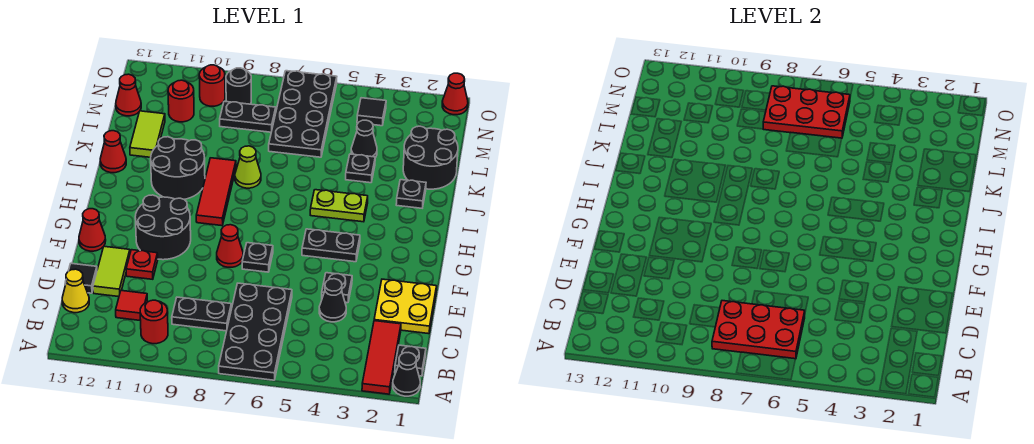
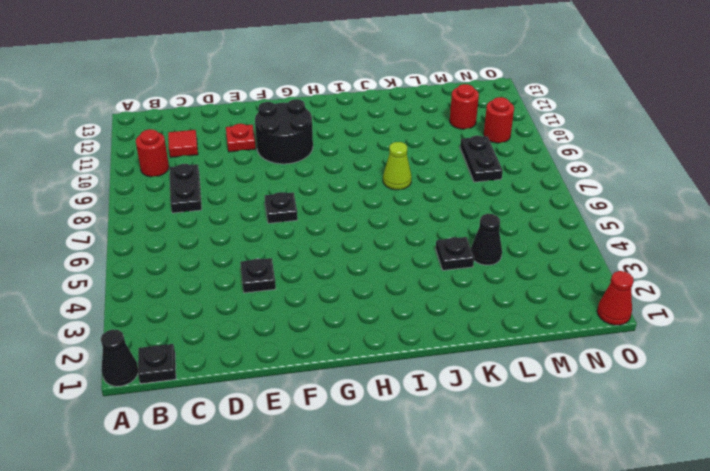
none -> red tile A2:C2 level 1
none -> black plate A6:D7 level 1
none -> yellow cone C13 level 1
none -> yellow plate D1:E2 level 1

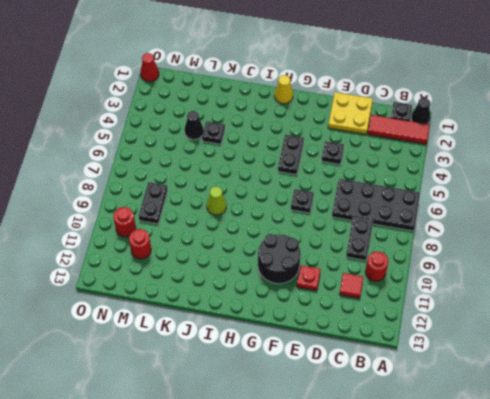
yellow cone H1 level 1 -> yellow cone C13 level 1
none -> black cone D4 level 1
none -> lime tile D12:E12 level 1
none -> black tile D13 level 1
none -> red cone F8 level 1

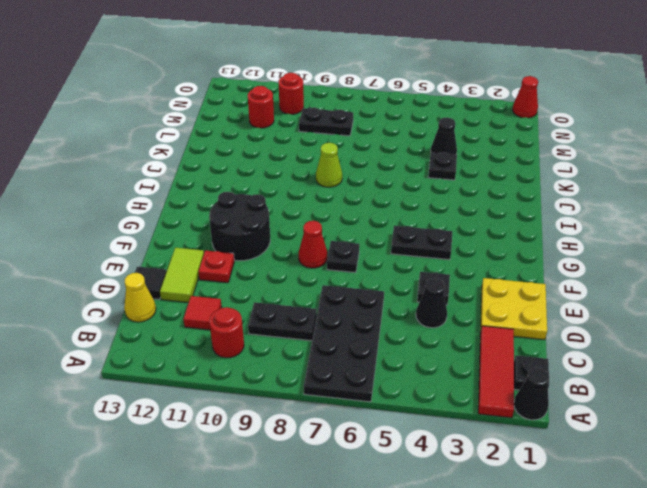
none -> red cone F13 level 1
none -> red tile H9:J9 level 1
none -> lime plate I4:I5 level 1
none -> black round brick I10:J11 level 1

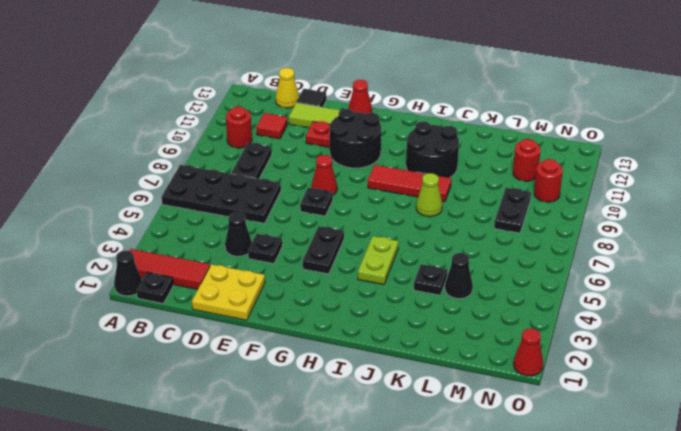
none -> black plate J2 level 1
none -> red cone J13 level 1
none -> black round brick K1:L2 level 1
none -> lime tile K12:L12 level 1

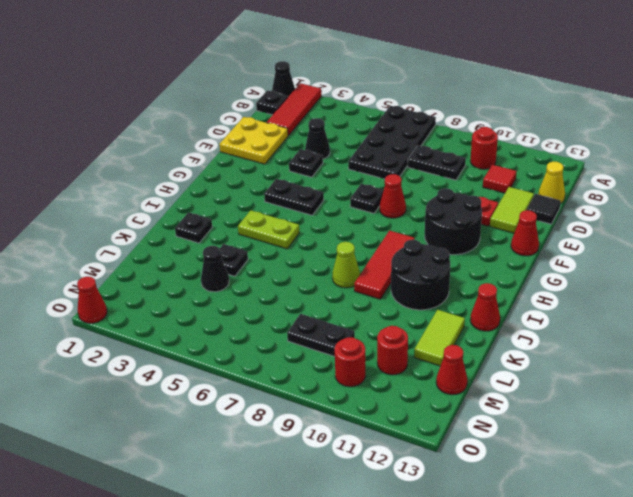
none -> black round brick K1:L2 level 1
none -> black plate L6:O7 level 1
none -> black tile N4 level 1
none -> black round brick N9 level 1

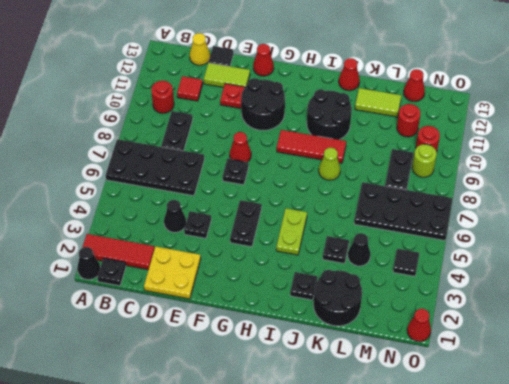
lime round brick N9 level 1 -> black round brick N9 level 1
none -> red plate B6:C8 level 2
none -> red plate M6:N8 level 2

